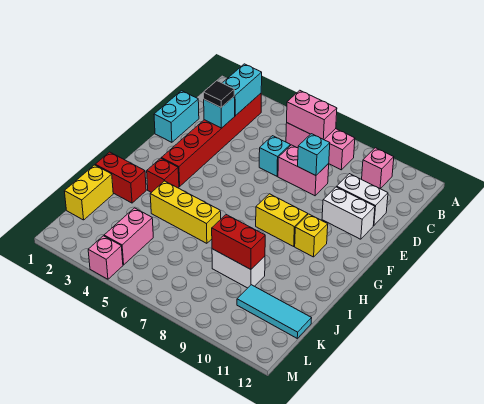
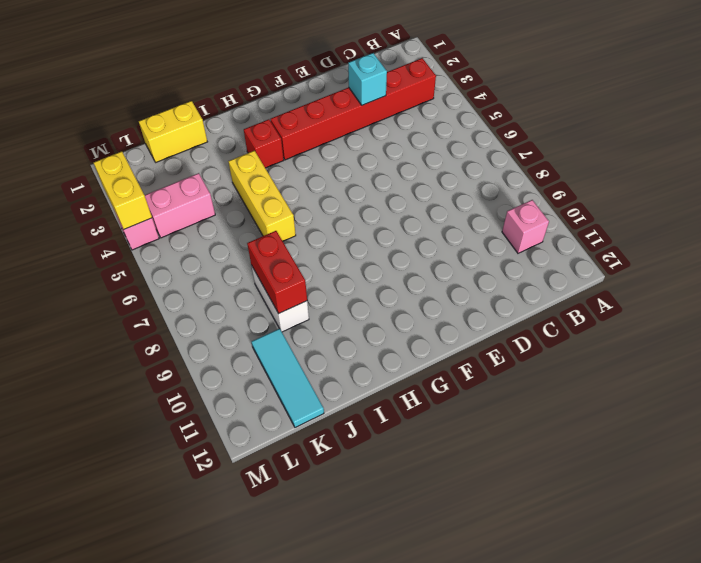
yellow brick M3:M4 level 2 -> yellow brick G8:G9 level 1
none -> pink brick B6:B8 level 1
none -> cyan brick D1:E1 level 1
none -> cyan brick D6 level 1

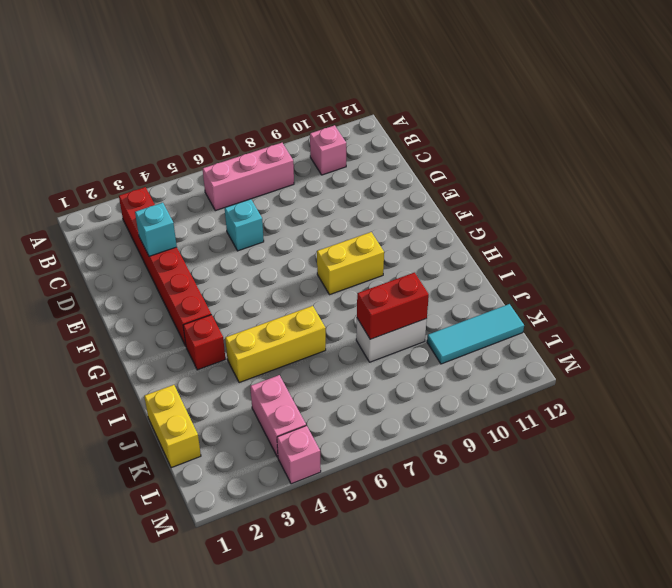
none -> cyan brick D1:E1 level 1
none -> pink brick D7:D8 level 1
none -> white brick D10:D11 level 1

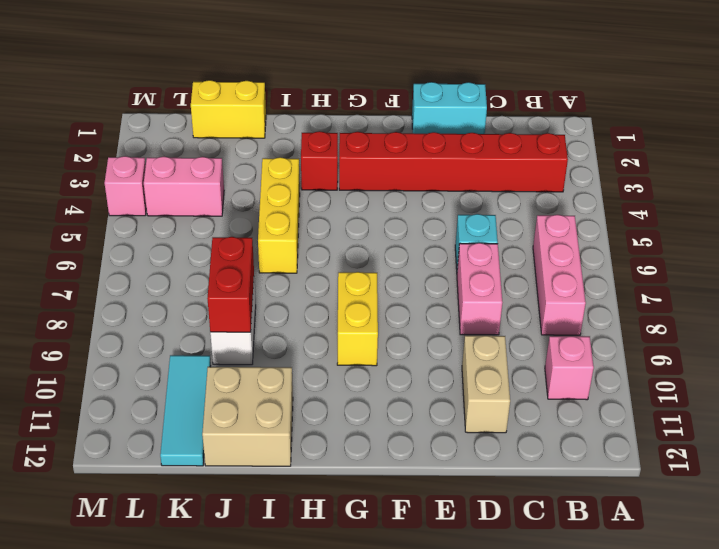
tan brick D10:D11 level 1 -> white brick D10:D11 level 1
tan brick I11:J12 level 1 -> none
none -> white brick E10:E11 level 1
none -> yellow brick G10 level 1
none -> red brick I1:I2 level 1

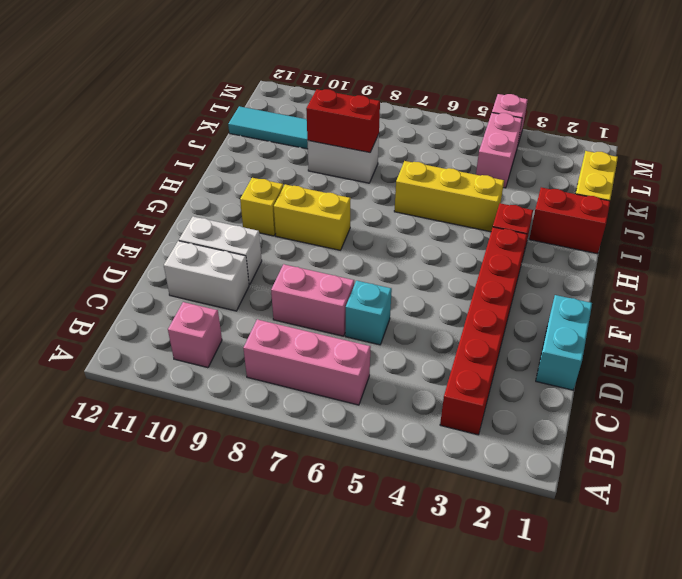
none -> cyan brick B3:C3 level 2
none -> pink brick B6:B7 level 2
none -> cyan brick D3 level 2

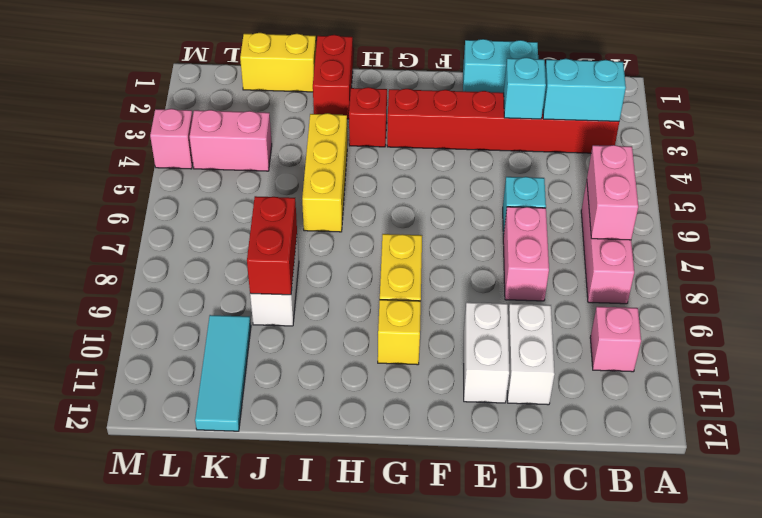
none -> cyan brick D8 level 2
none -> black tile D3 level 3

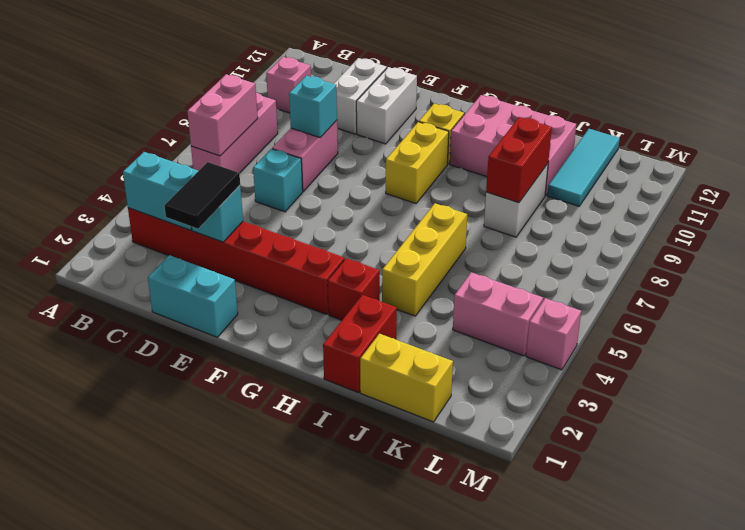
black tile D2:D3 level 3 -> black tile D3 level 3
pink brick H10:J11 level 1 -> none

